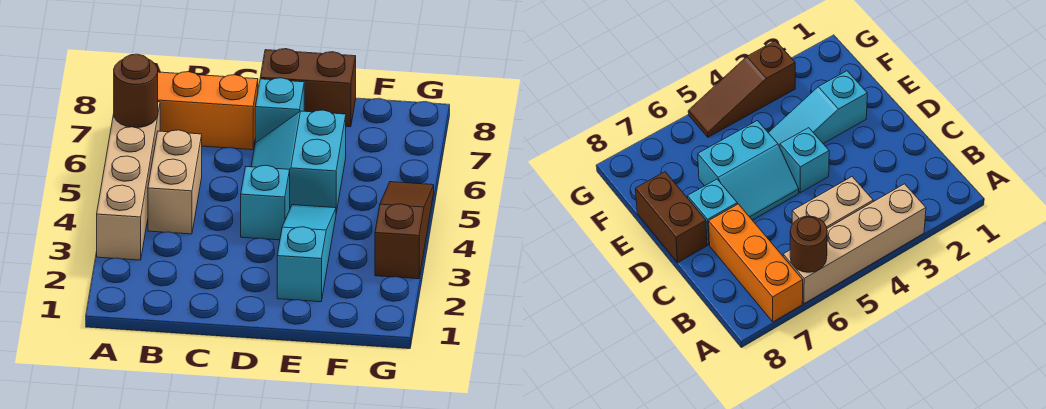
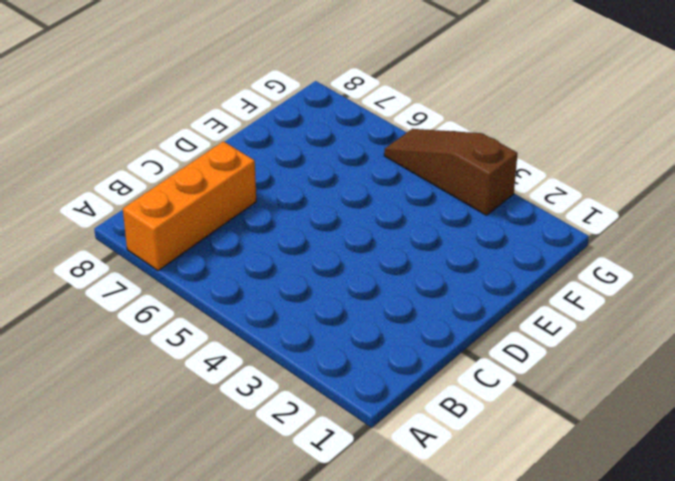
none -> tan brick A3:A6 level 1
none -> tan brick B4:B5 level 1

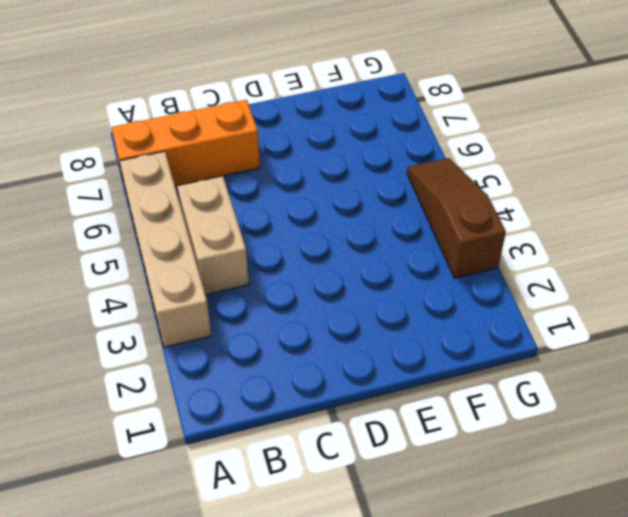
none -> cyan brick D4 level 1
none -> cyan slope D5:E6 level 1 top E

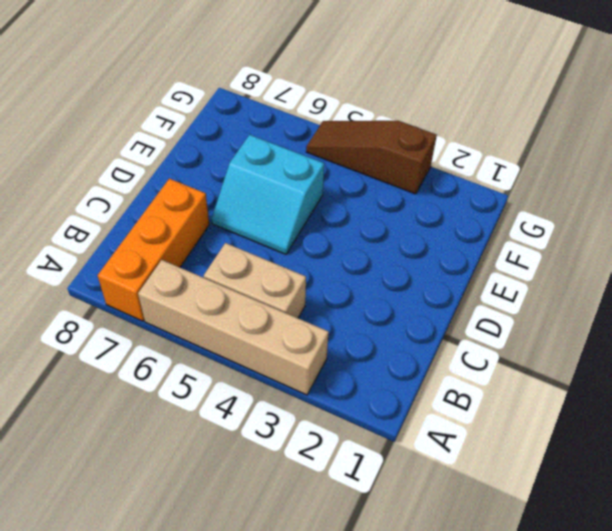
none -> cyan brick D4 level 1
none -> cyan brick D7 level 1

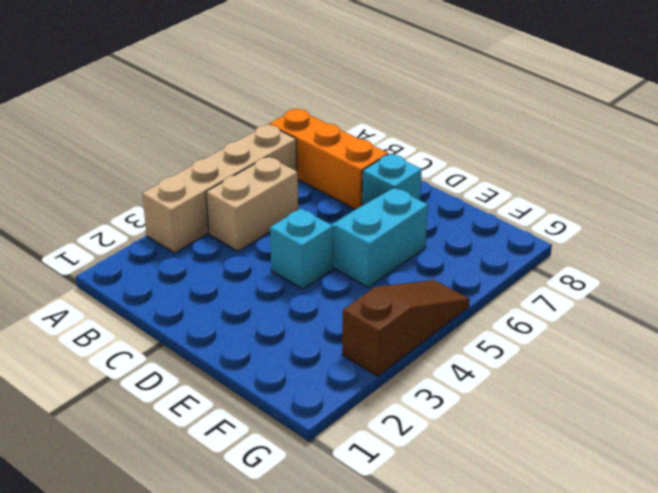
none -> brown brick D8:E8 level 1
none -> cyan slope E2:E4 level 1 top 2

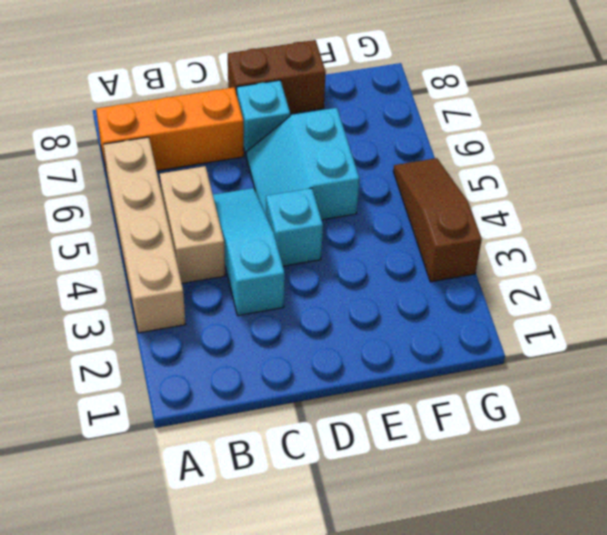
cyan slope C3:C5 level 1 top 3 -> cyan slope E2:E4 level 1 top 2
none -> brown round brick A6 level 2

